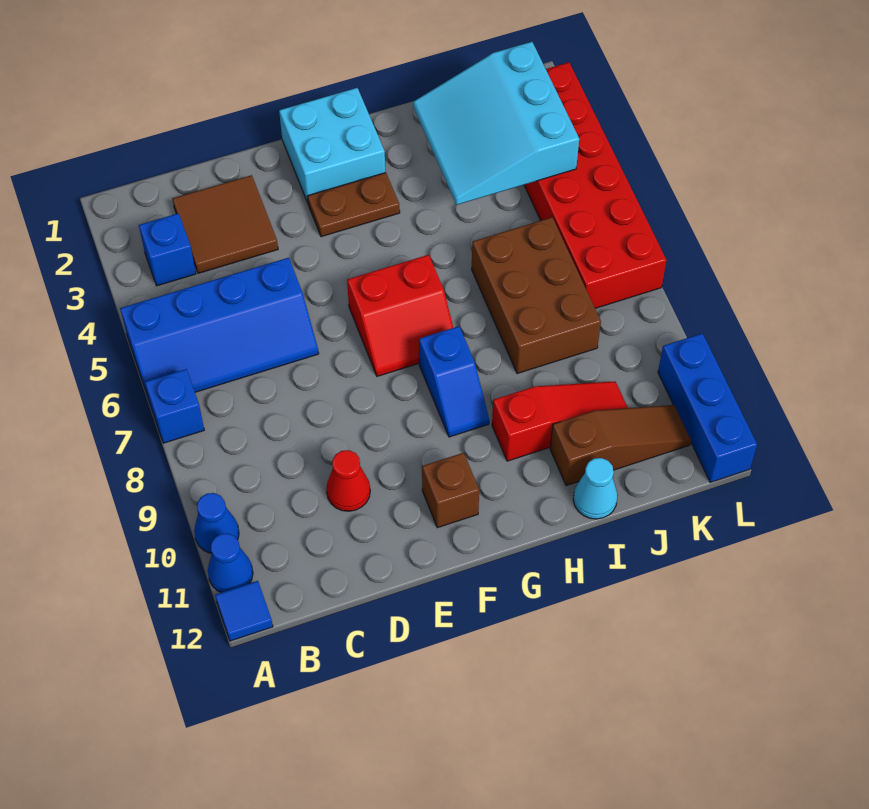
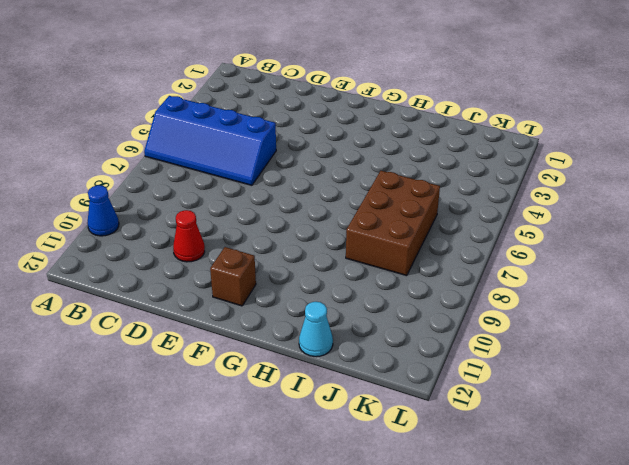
none -> blue brick A7 level 1
none -> blue cone A11 level 1
none -> blue tile A12 level 1

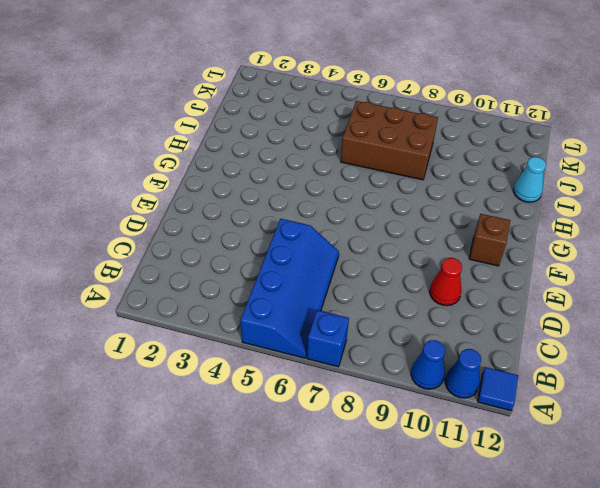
none -> blue brick B3 level 1
none -> brown tile C2:D3 level 1
none -> cyan brick F1:G2 level 1

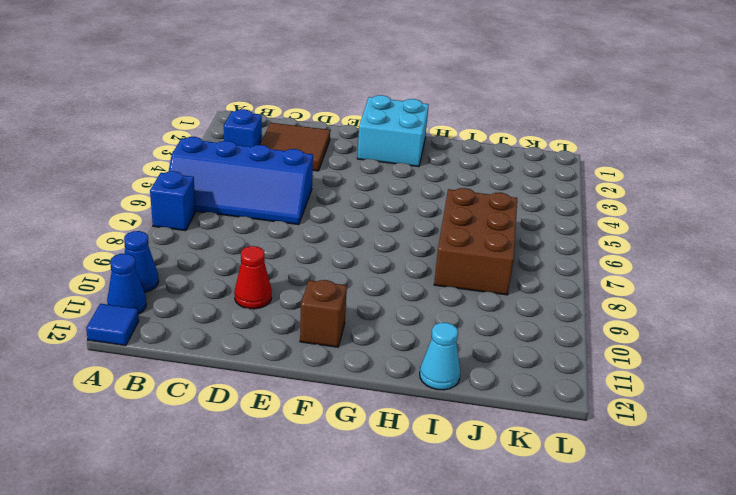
none -> brown plate F3:G3 level 1
none -> red slope F6:G7 level 1 top 6
none -> blue slope G8:G9 level 1 top 8

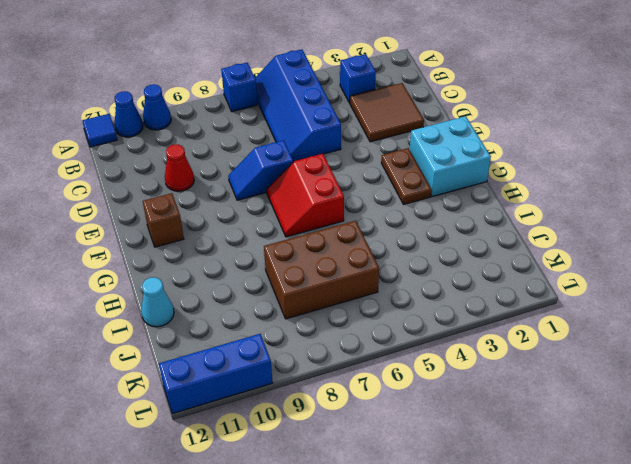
blue slope E7:E8 level 1 top 7 -> blue slope G8:G9 level 1 top 8
none -> red slope H10:J10 level 1 top H
none -> brown slope I11:K11 level 1 top I
none -> red brick K2:L7 level 1

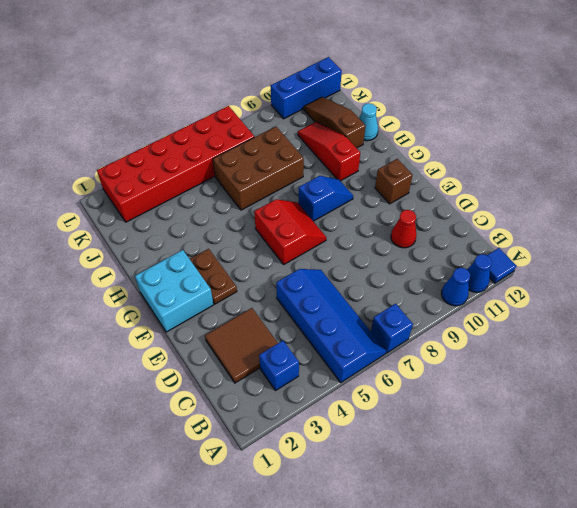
none -> cyan slope I2:K4 level 2 top K

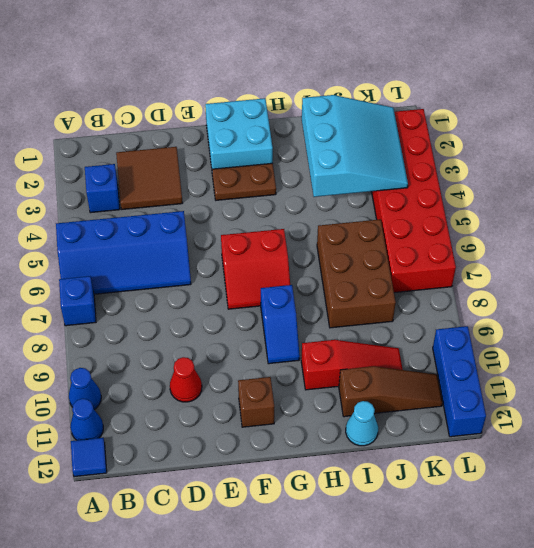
cyan slope I2:K4 level 2 top I -> cyan slope I2:K4 level 2 top K

